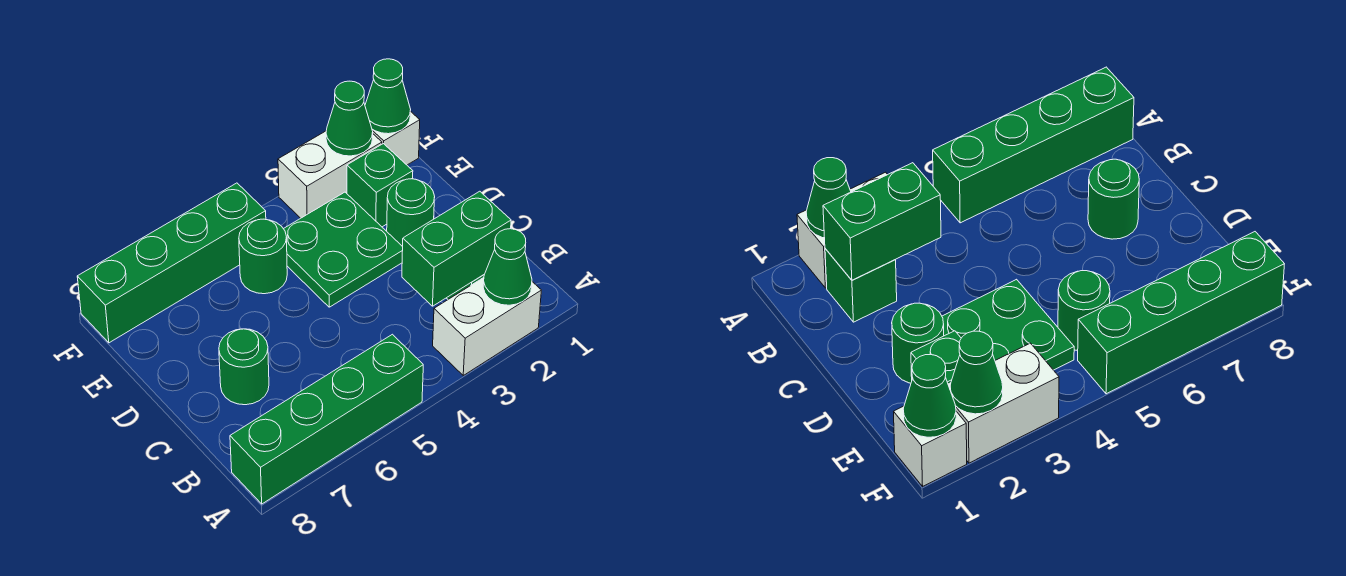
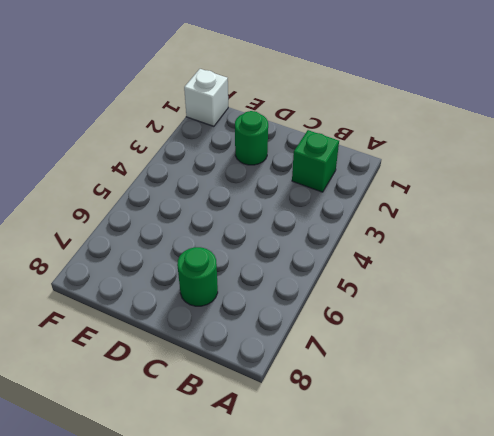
none -> white brick A2:A3 level 1
none -> green brick A5:A8 level 1
none -> green plate D3:E4 level 1

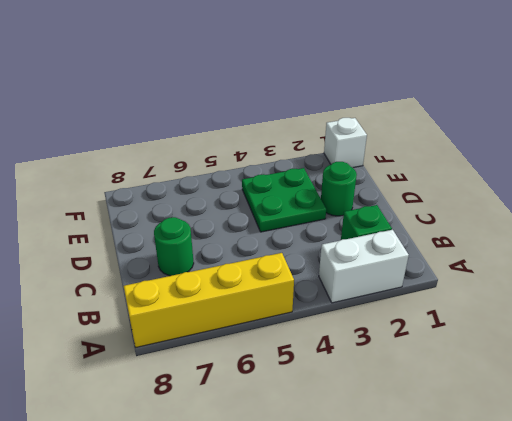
yellow brick A5:A8 level 1 -> green brick A5:A8 level 1
none -> green brick E2 level 1
none -> green round brick E5 level 1
none -> white brick F2:F3 level 1

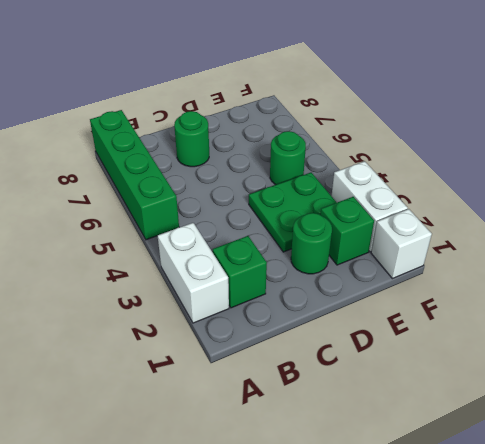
none -> green brick F5:F8 level 1
none -> green cone A2 level 2
none -> green brick B2:B3 level 2

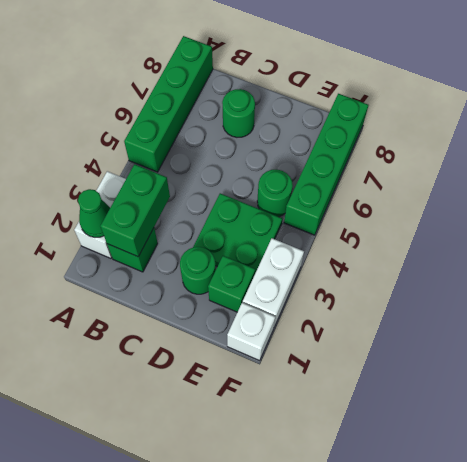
none -> green cone F1 level 2
none -> green cone F2 level 2

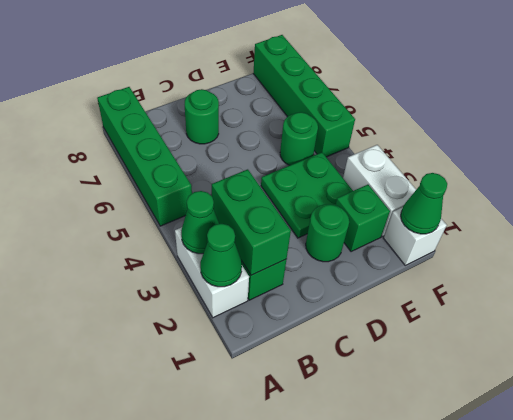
green cone A3 level 2 -> green cone F2 level 2

